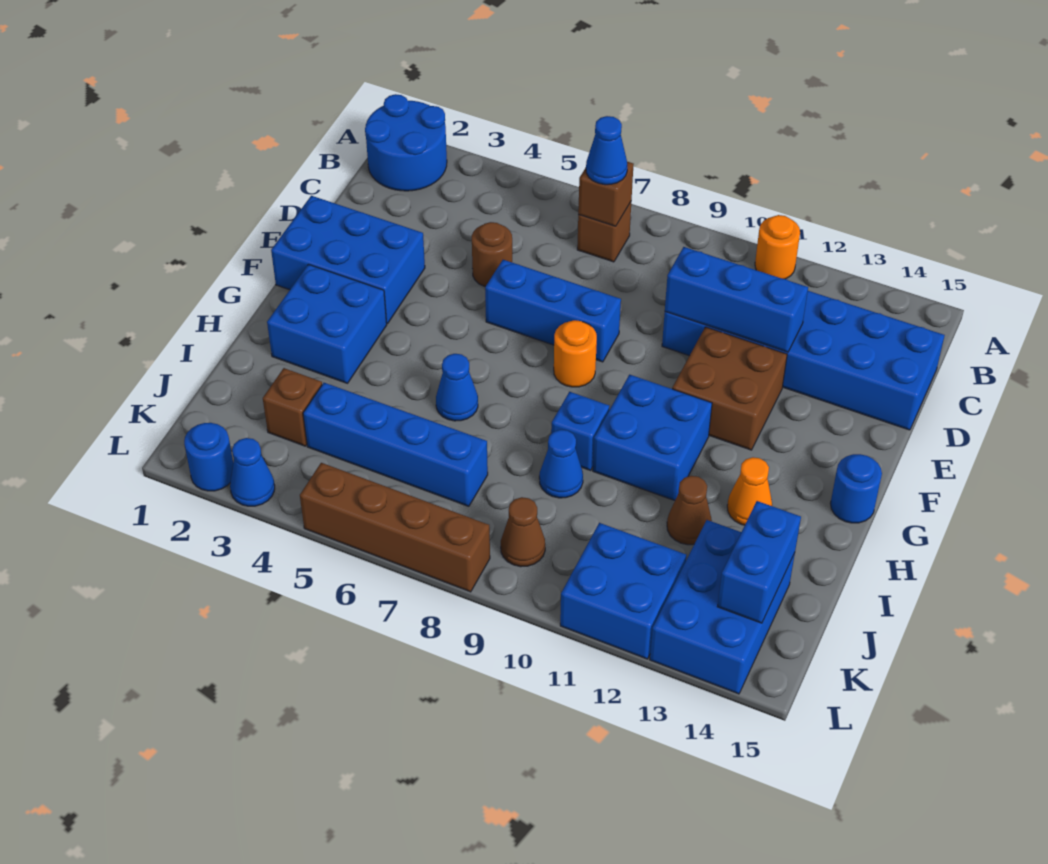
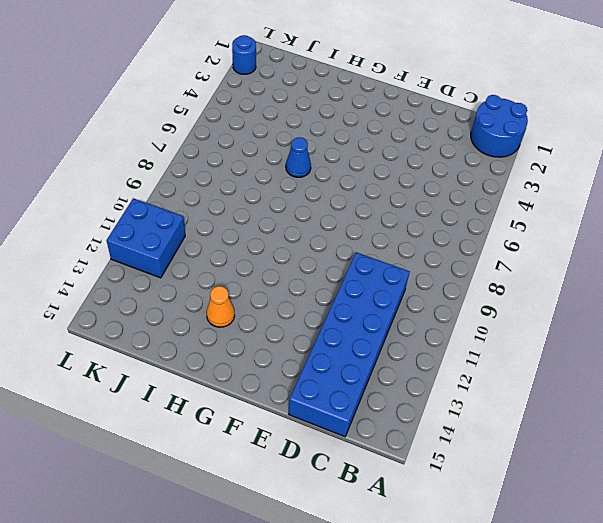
none -> orange round brick A11 level 1
none -> brown brick B7 level 1
none -> brown round brick D5 level 1

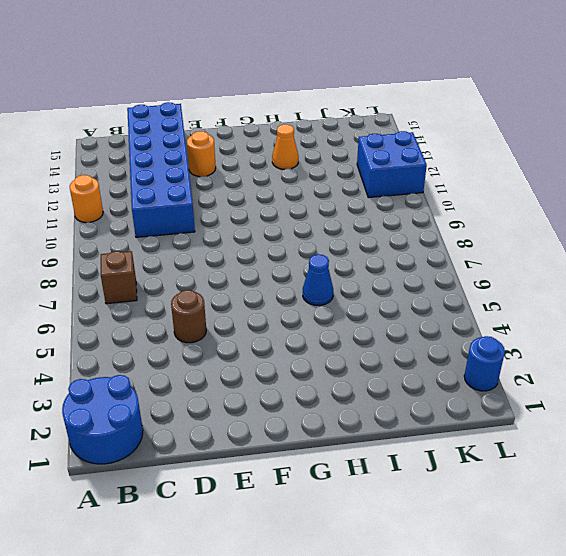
orange round brick E13 level 1 -> orange round brick F8 level 1
none -> blue brick E1:F3 level 1
none -> blue brick E6:E8 level 1
none -> brown brick E11:F12 level 1

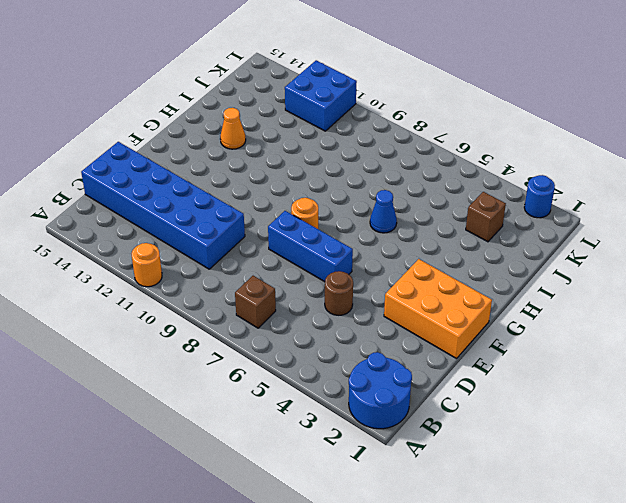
orange brick E1:F3 level 1 -> blue brick E1:F3 level 1
none -> brown brick E11:F12 level 1
none -> blue brick G2:H3 level 1
none -> blue brick G10:H11 level 1

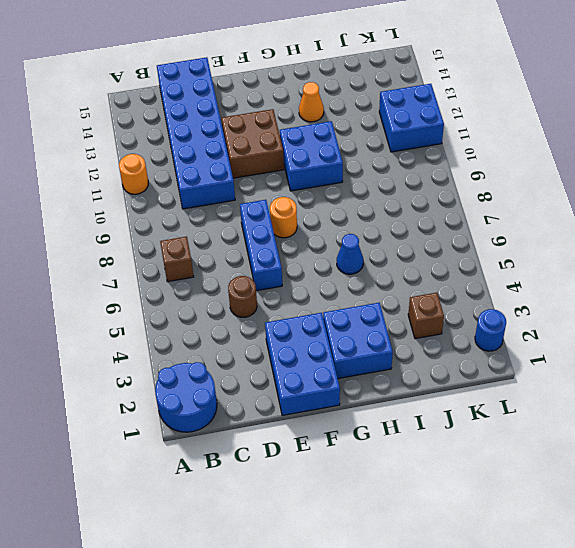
none -> blue round brick G15 level 1
none -> blue brick H9 level 1
none -> blue cone I9 level 1

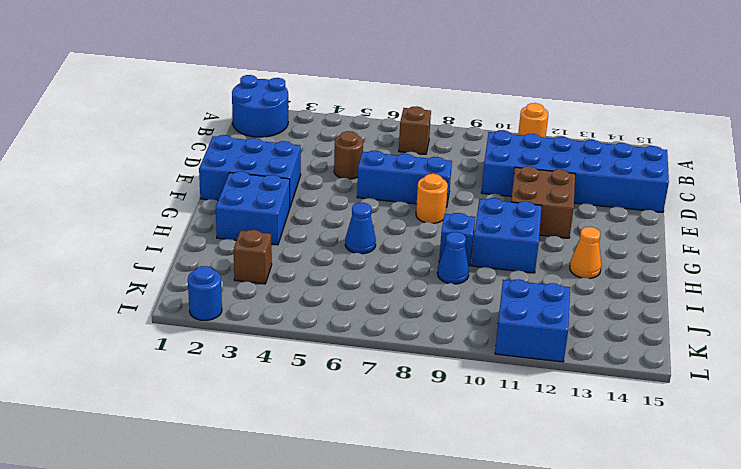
none -> blue round brick G15 level 1
none -> brown cone I12 level 1
none -> blue brick J4:J7 level 1

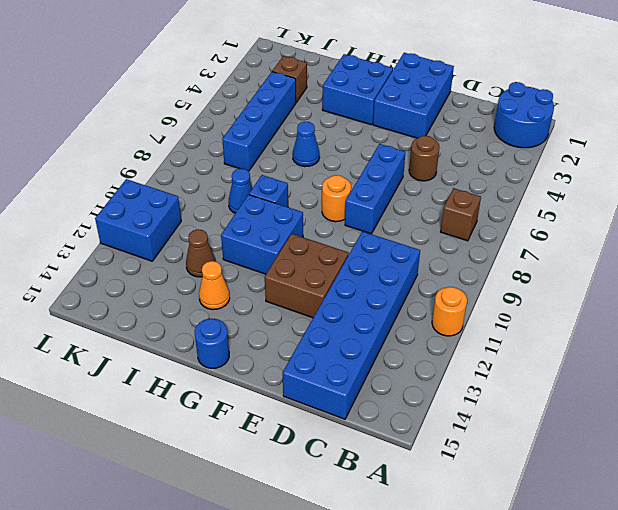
none -> blue brick J13:L14 level 1
none -> brown cone K9 level 1
none -> blue round brick L2 level 1

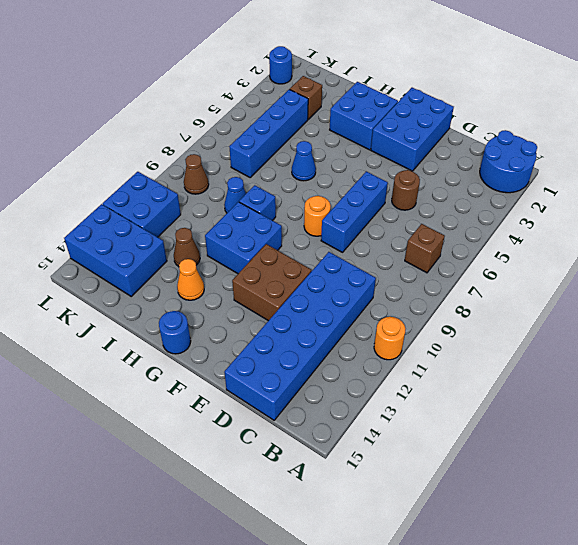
none -> blue cone L3 level 1
none -> brown brick L5:L8 level 1
none -> brown brick B7 level 2

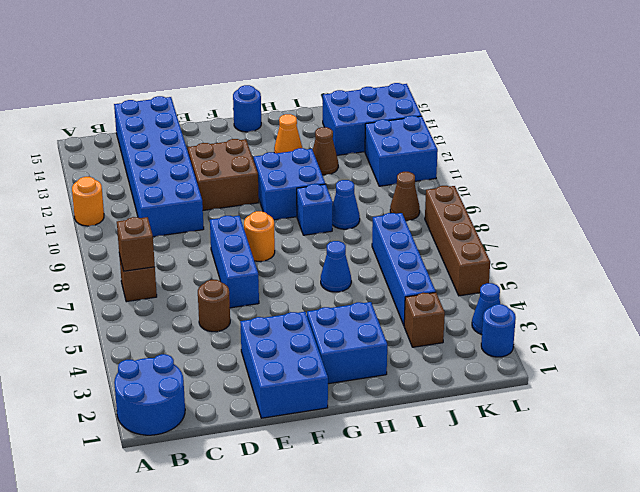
none -> blue brick D10:D12 level 2
none -> blue brick J14:K14 level 2
none -> blue cone B7 level 3

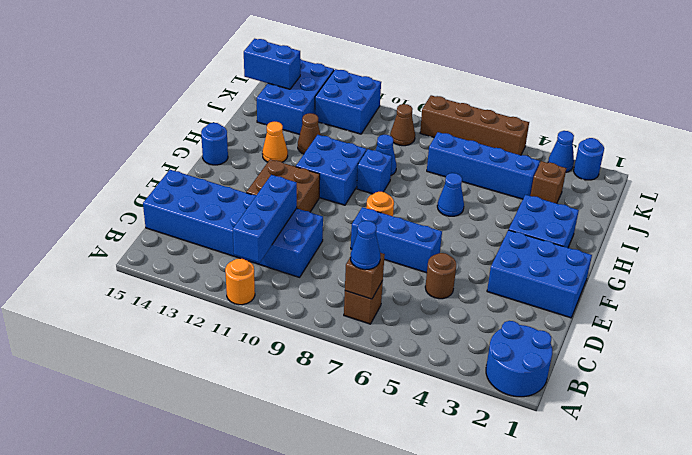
blue brick B11:D11 level 2 -> blue brick D10:D12 level 2
blue brick K14:K15 level 2 -> blue brick J14:K14 level 2

